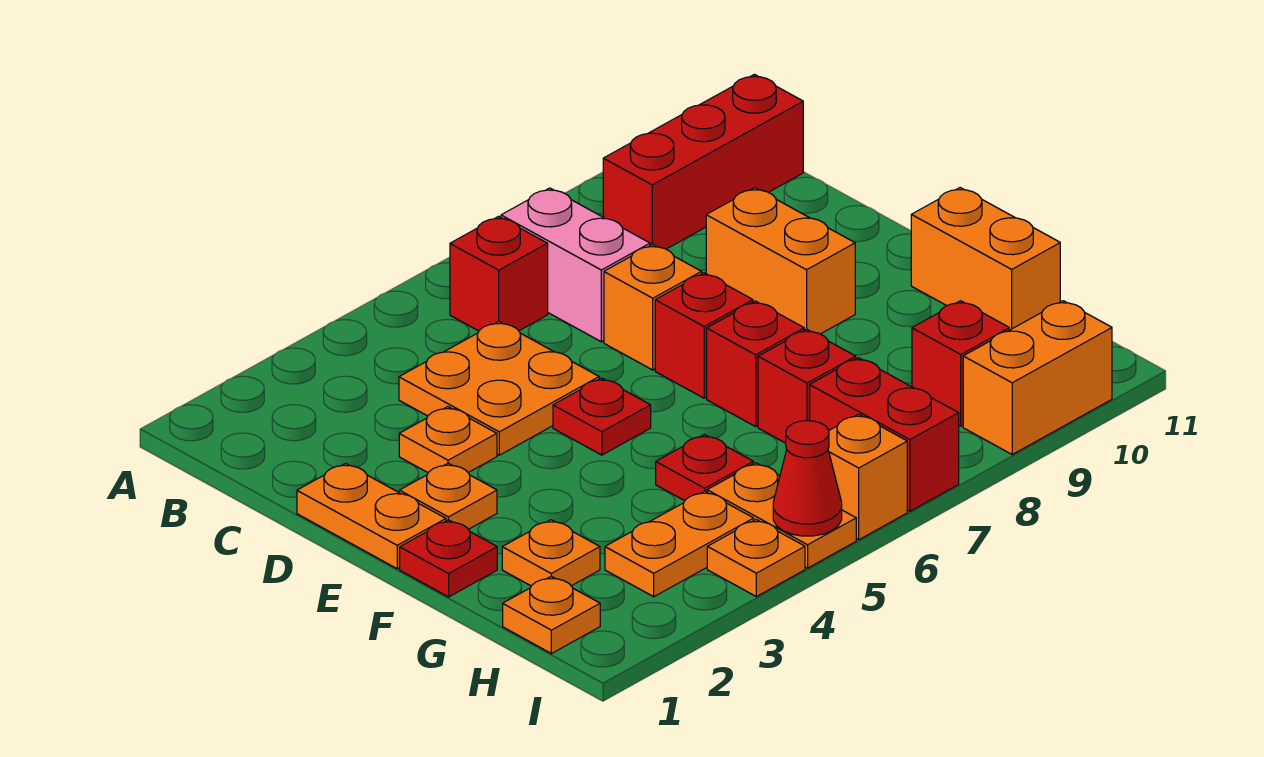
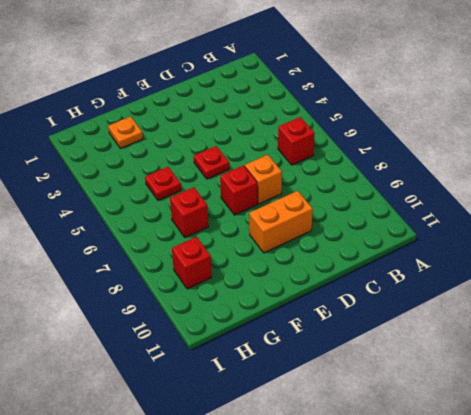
none -> pink brick B7:C7 level 1
none -> red brick B9:B11 level 1
none -> orange plate C4:D5 level 1

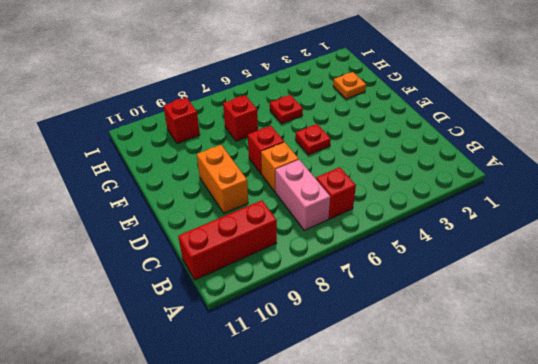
none -> orange plate C4:D5 level 1
none -> orange plate D1:E1 level 1
none -> orange plate D3 level 1

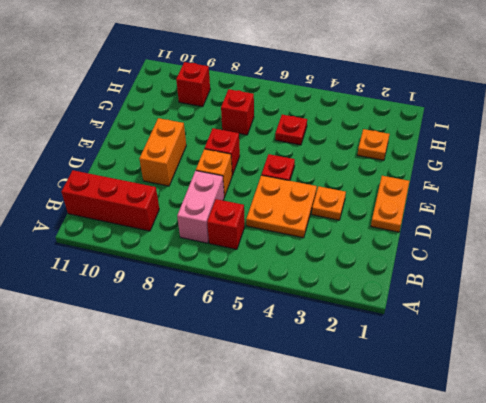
none -> orange plate E2 level 1
none -> red plate F1 level 1
none -> red brick F7 level 1

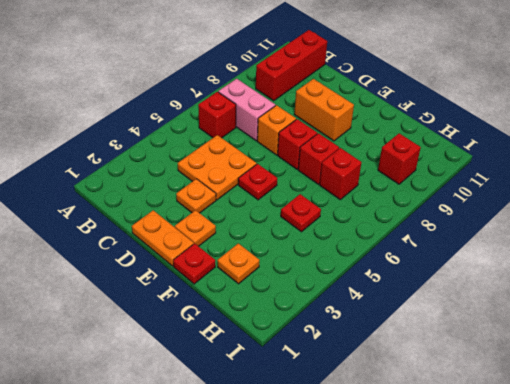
none -> orange brick F11:G11 level 1
none -> orange plate H1 level 1
none -> orange plate H3:H4 level 1

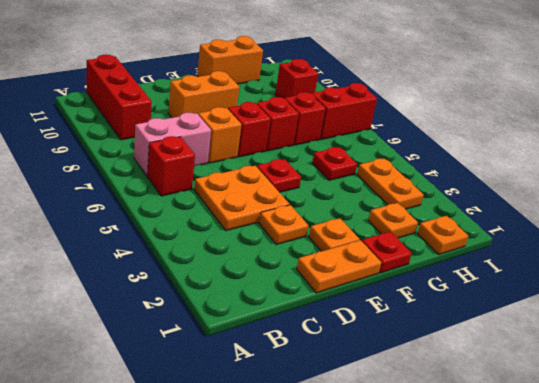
none -> orange plate H5:I5 level 1
none -> orange plate I4 level 1
none -> orange brick I6 level 1

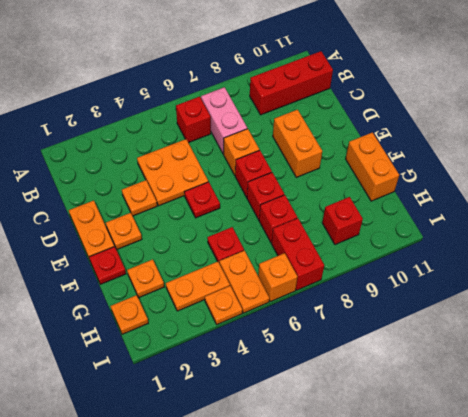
none -> orange brick I9:I10 level 1
none -> red cone I5 level 2

